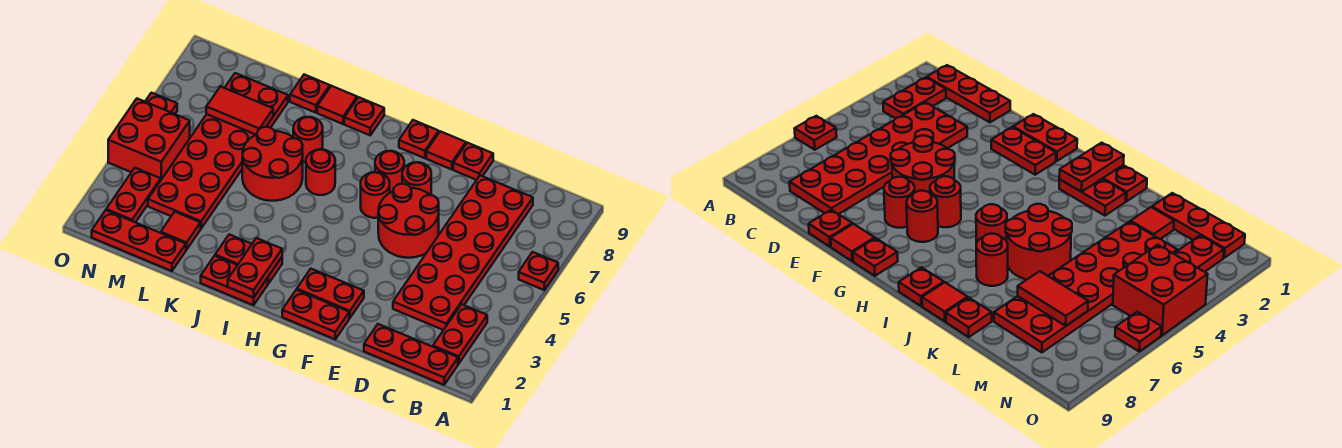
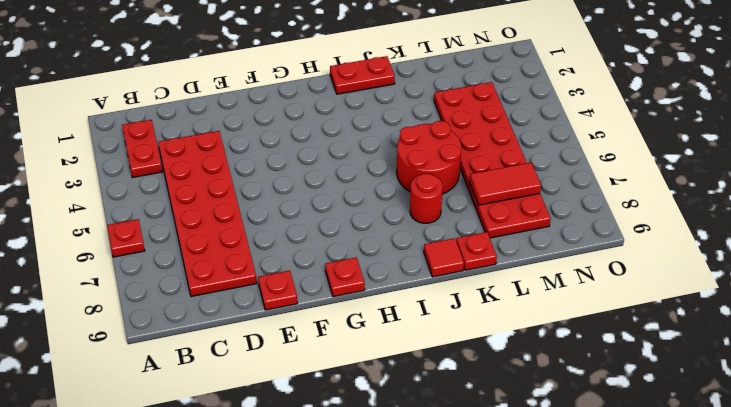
none -> red plate B1:D1 level 1
none -> red round brick E5:F6 level 1
none -> red plate F1:G1 level 1

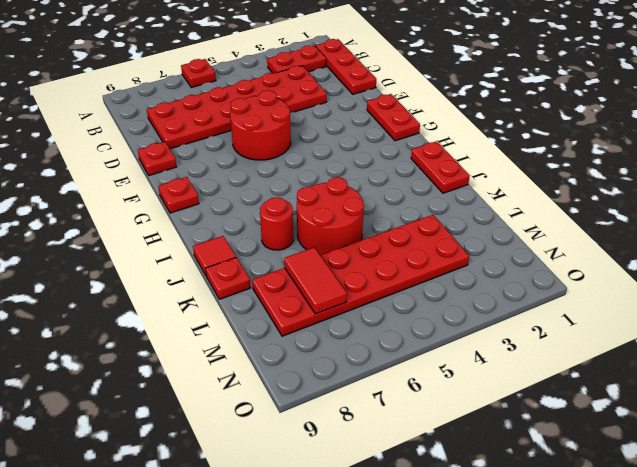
none -> red plate F2:G2 level 1
none -> red round brick F7 level 1
none -> red tile F9 level 1

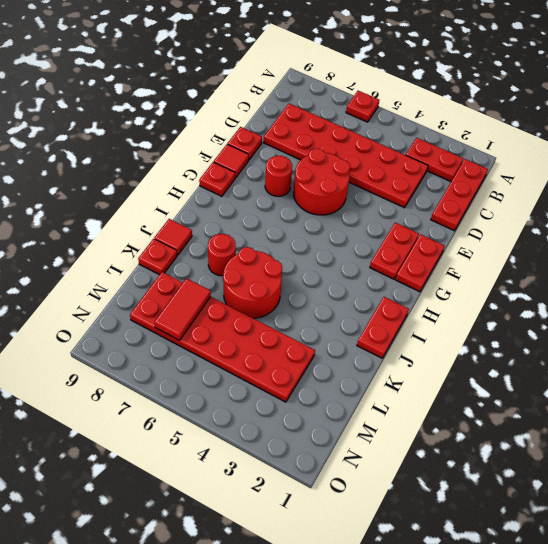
none -> red round brick G6 level 1
none -> red round brick G7 level 1
none -> red plate I2:J2 level 1

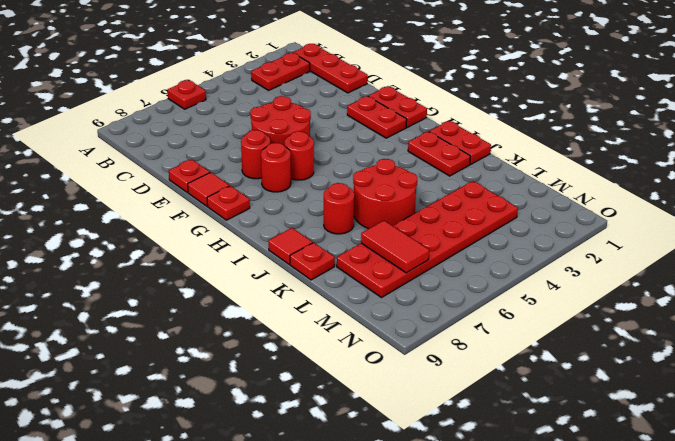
none -> red plate C3:D8 level 1
none -> red round brick I6 level 1
none -> red plate I9 level 1

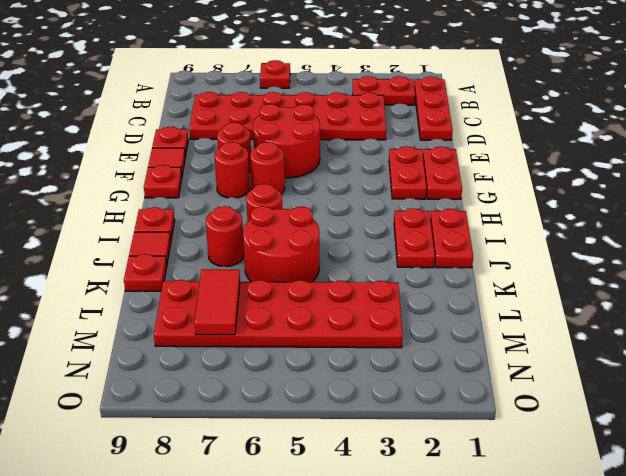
none -> red plate L1:N1 level 1
none -> red tile L2 level 1
none -> red plate N2:N3 level 1

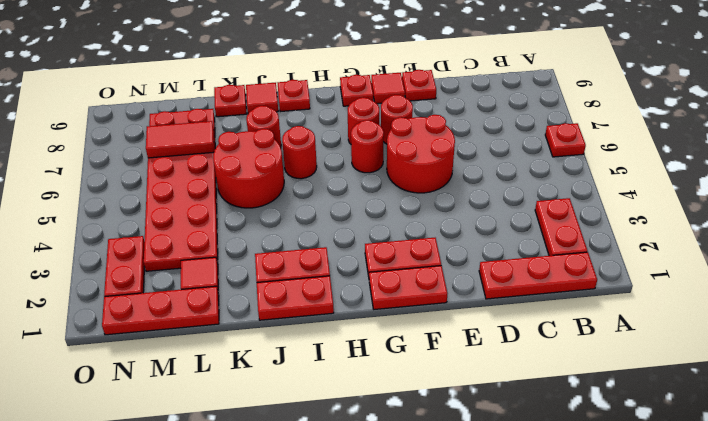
none -> red plate C3:D8 level 1
none -> red brick N4:O5 level 1
none -> red plate O6 level 1

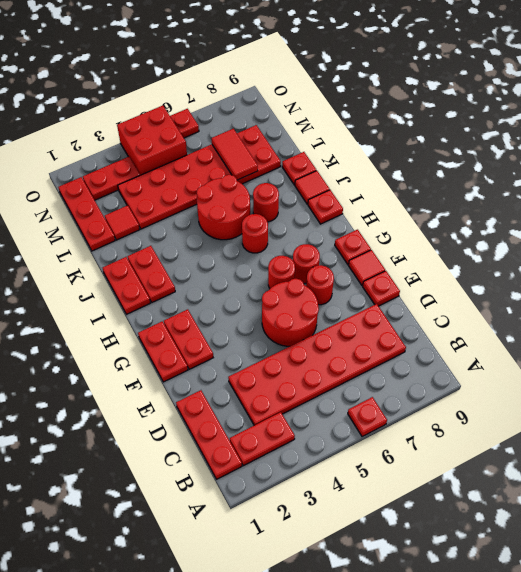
none -> red plate I1:I2 level 2

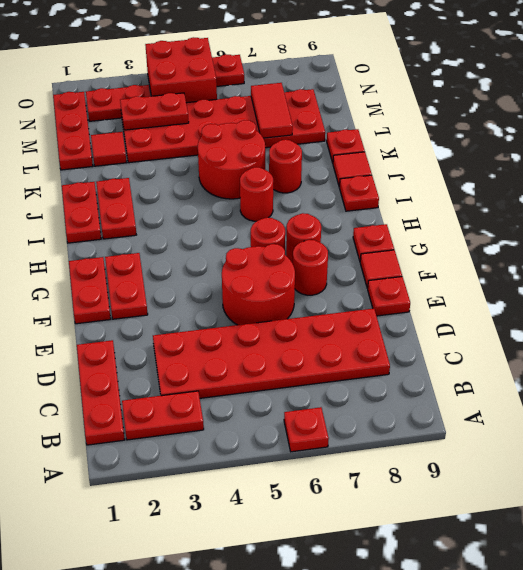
red plate M3:M4 level 2 -> red plate I1:I2 level 2

